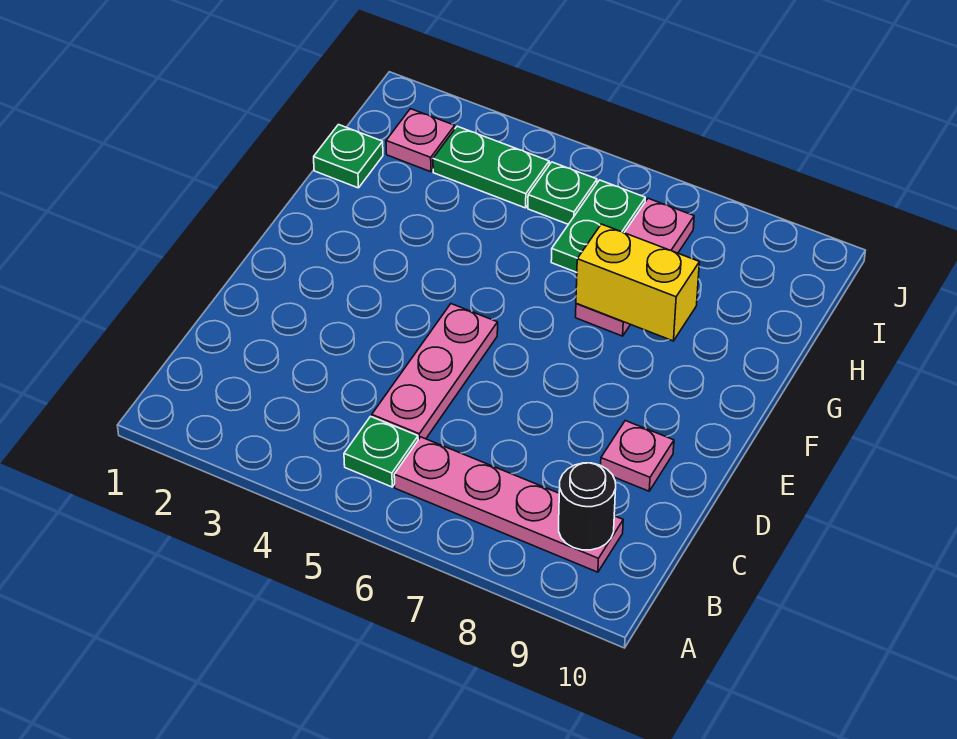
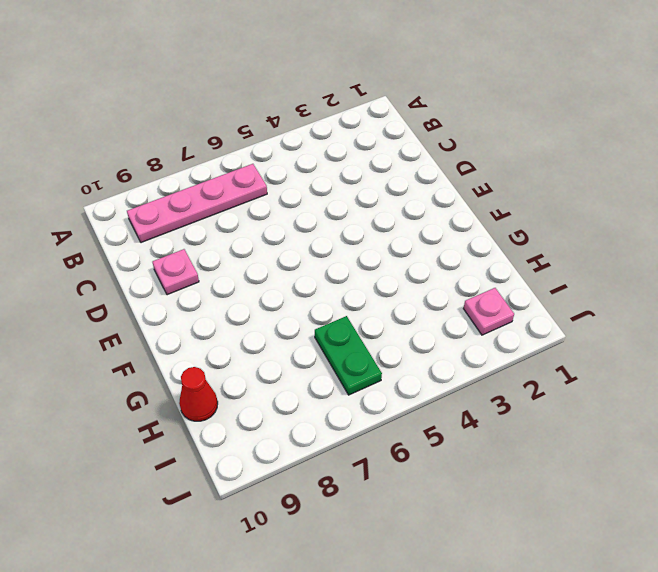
red cone H10 level 1 -> none
none -> green plate B5 level 1
none -> pink plate C5:E5 level 1
none -> pink plate G7:I7 level 1

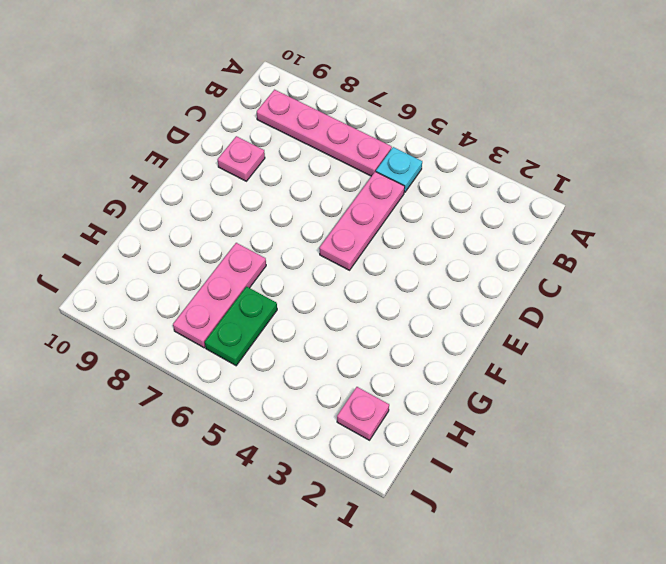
cyan plate B5 level 1 -> green plate B5 level 1
none -> green plate H1 level 1
none -> green plate I3:I4 level 1
none -> green plate I5 level 1

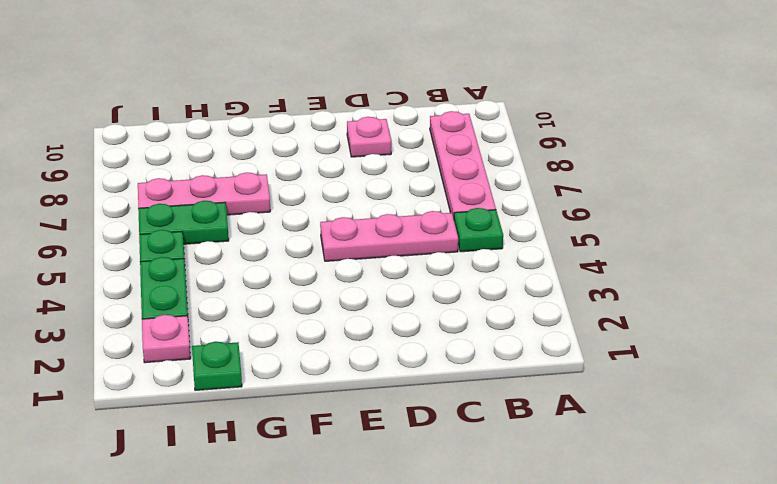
none -> black round brick B9 level 2
none -> yellow brick G7:G8 level 2

